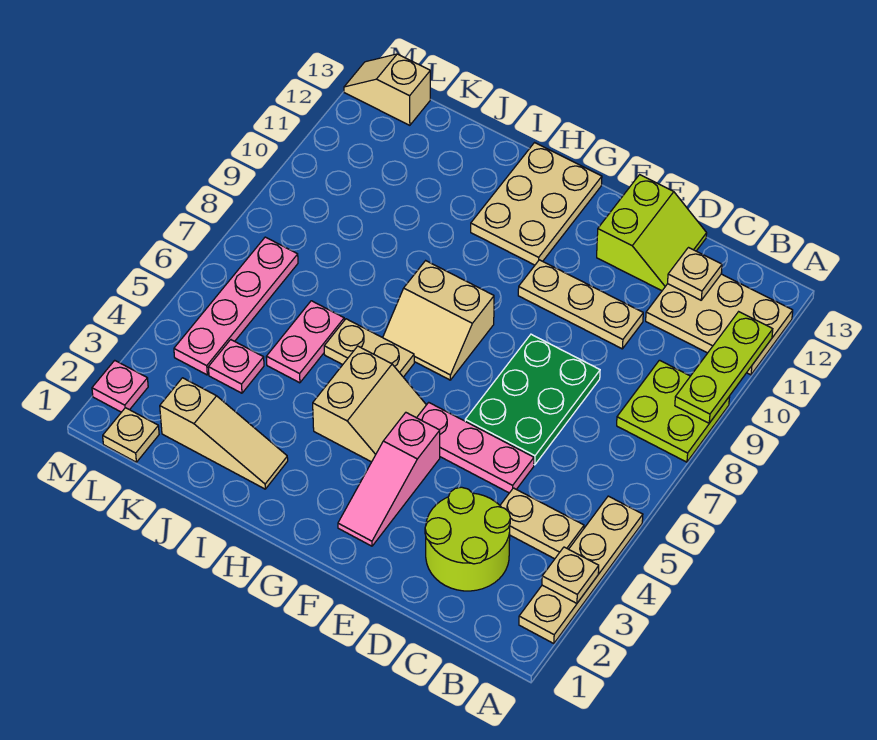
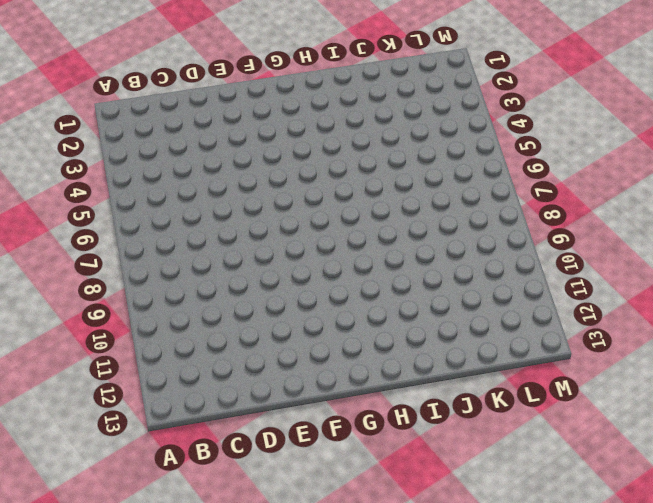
none -> tan plate A2:A5 level 1
none -> lime plate A8:B9 level 1
none -> tan plate A11:C12 level 1

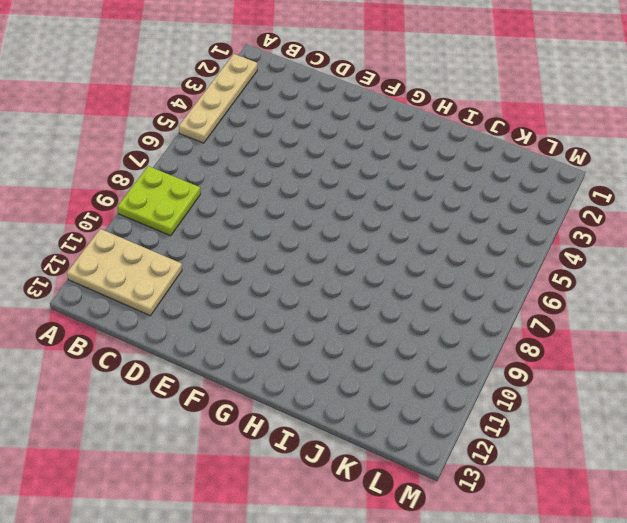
none -> tan plate B4:C4 level 1
none -> lime round brick C2:D3 level 1
none -> pink plate D5:F5 level 1

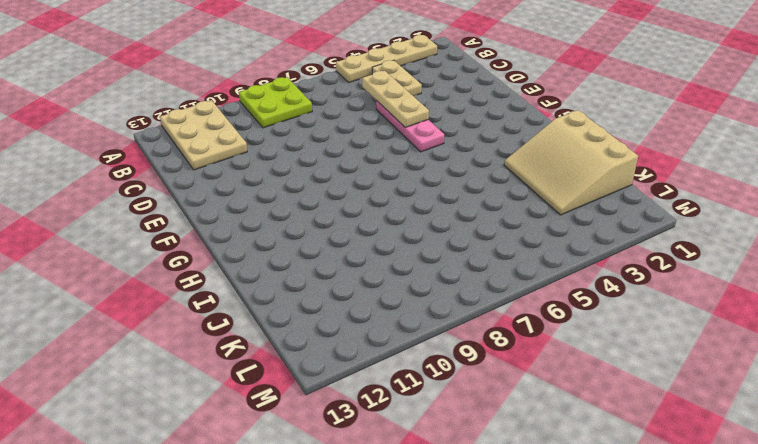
tan plate C5:E5 level 2 -> tan plate D10:F10 level 1
tan slope I1:K3 level 1 top 1 -> tan slope I2:K2 level 1 top K
none -> lime round brick C2:D3 level 1
none -> green plate D6:E8 level 1
none -> lime slope D12:E13 level 1 top E

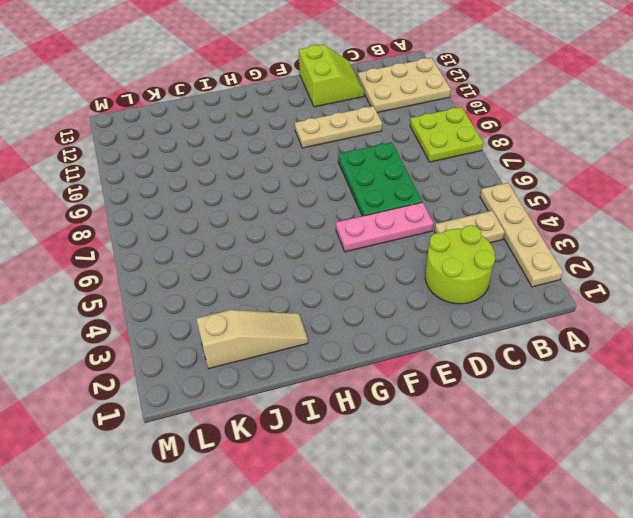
none -> pink slope F2:F4 level 1 top 4
none -> tan slope G4:H5 level 1 top H
none -> tan slope G7:H8 level 1 top 8

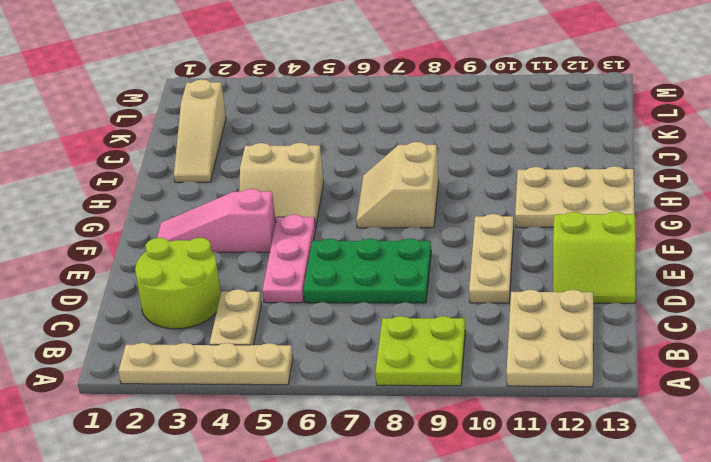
none -> tan plate H6:I6 level 1
none -> pink plate J5:J6 level 1
none -> pink plate K4 level 1

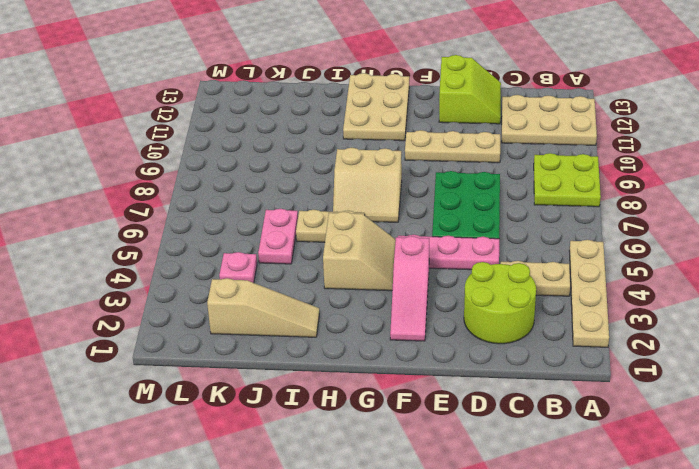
none -> tan plate L1 level 1
none -> pink plate L4:L7 level 1
none -> tan slope L13:M13 level 1 top L

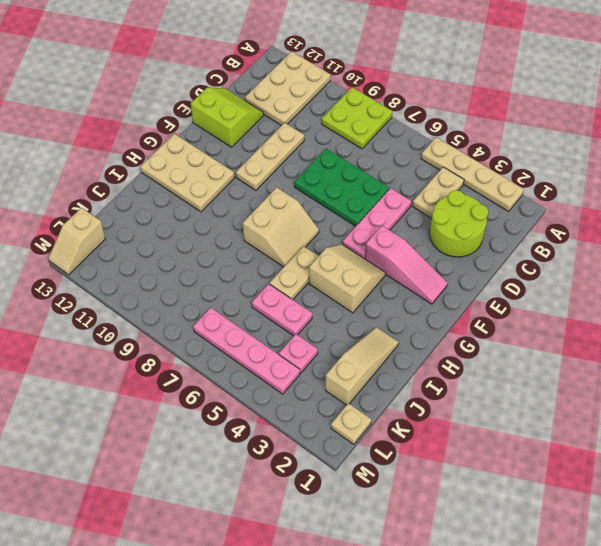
none -> pink plate M2 level 1
none -> tan plate A3 level 2
none -> lime plate A9:A11 level 2

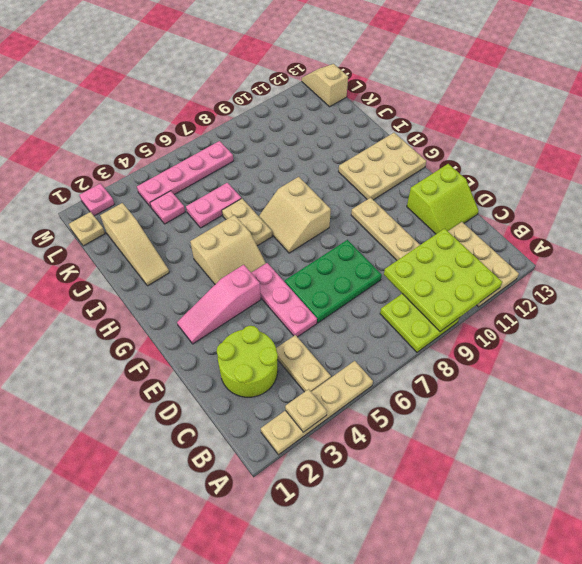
lime plate A9:C11 level 2 -> lime plate A9:A11 level 2
none -> tan plate C12 level 2

